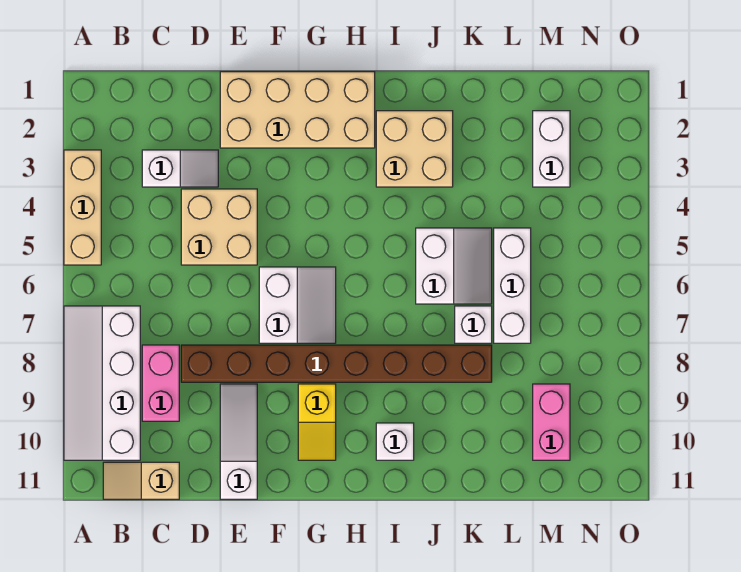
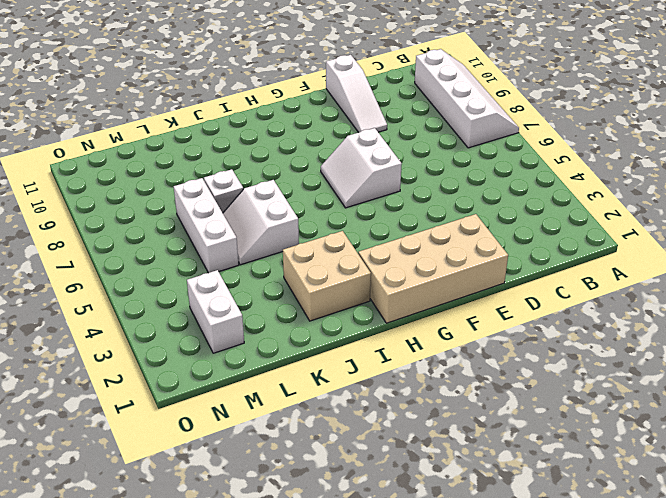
none -> tan brick A3:A5 level 1
none -> tan slope B11:C11 level 1 top C
none -> white slope C3:D3 level 1 top C

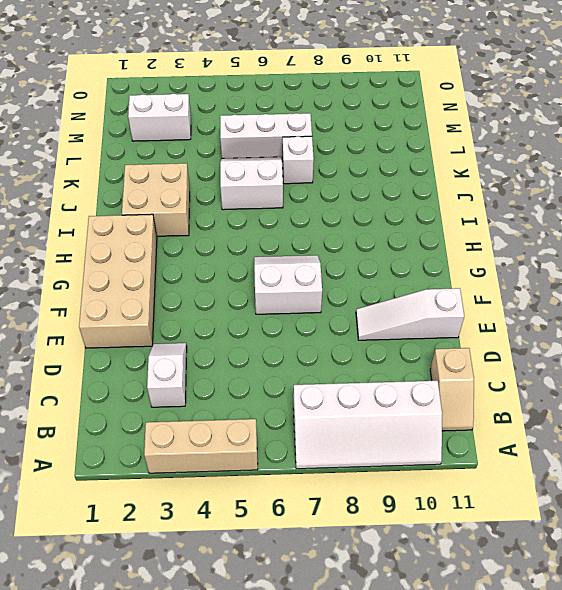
none -> pink brick C8:C9 level 1
none -> tan brick D4:E5 level 1
none -> brown brick D8:K8 level 1

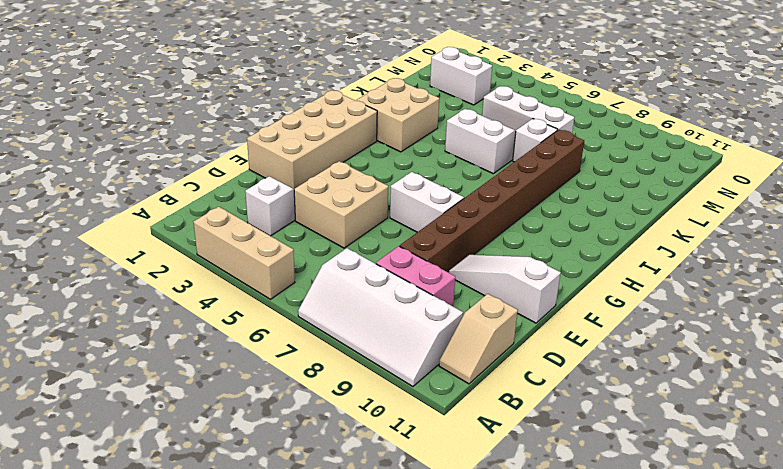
none -> yellow slope G9:G10 level 1 top 9
none -> white brick I10 level 1
none -> pink brick M9:M10 level 1

